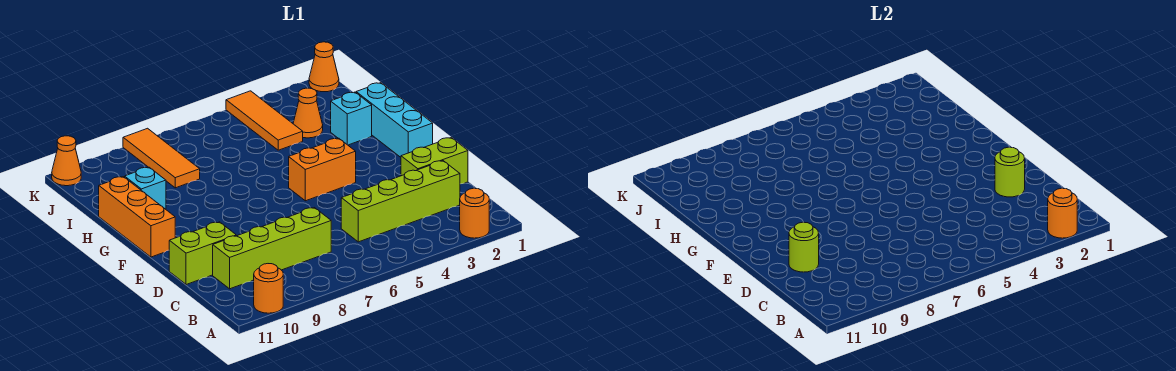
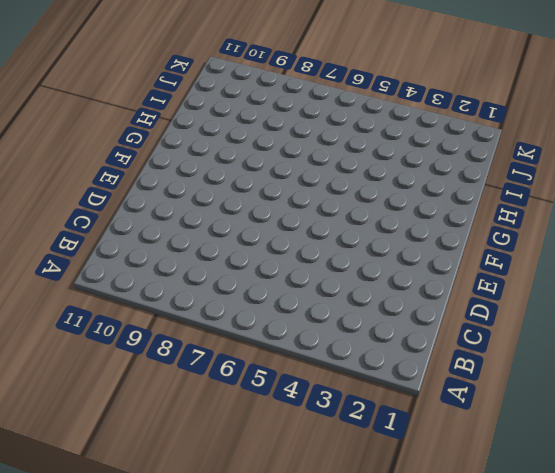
none -> orange round brick A2 level 1
none -> orange round brick A10 level 1
none -> lime brick C2:C5 level 1

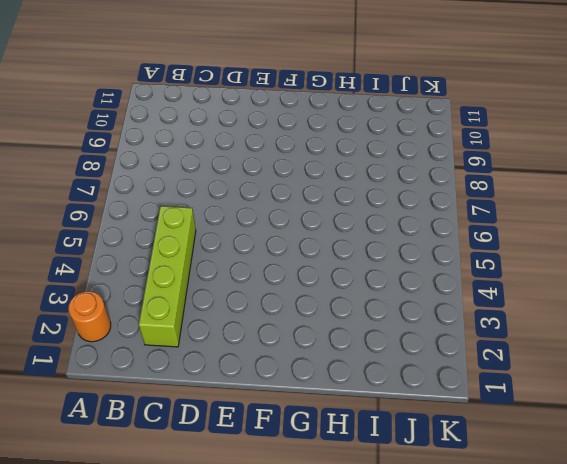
none -> orange round brick A10 level 1
none -> lime brick C7:C10 level 1
none -> lime brick D1:D2 level 1

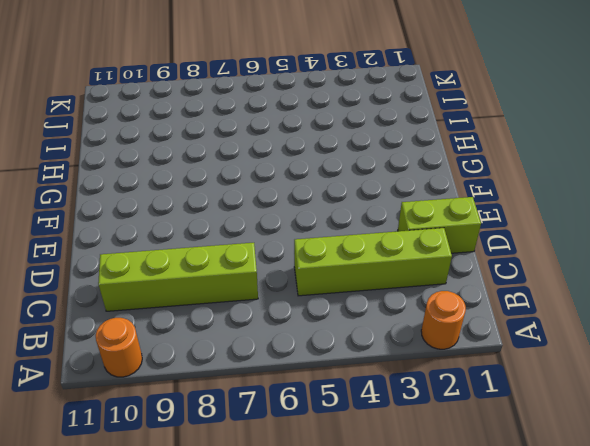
none -> lime brick D10:D11 level 1
none -> cyan brick F1:H1 level 1
none -> orange brick F4:F5 level 1

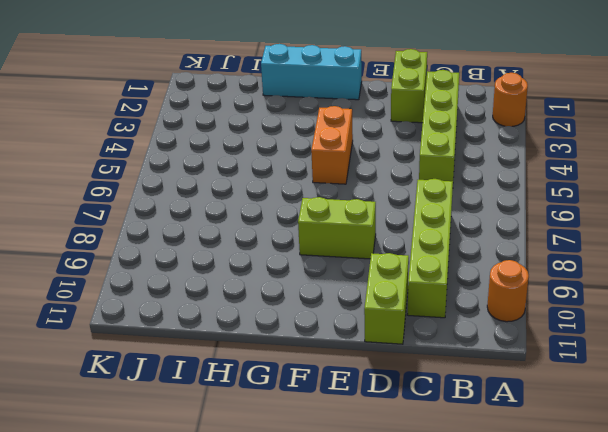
lime brick E8:F8 level 1 -> none
none -> orange brick F11:H11 level 1
none -> cyan brick H2 level 1
none -> cyan brick H10 level 1

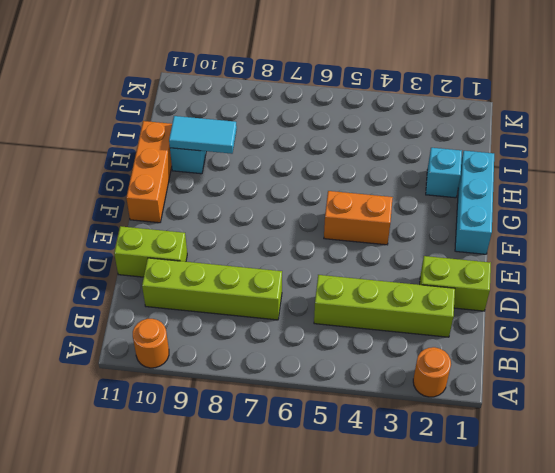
cyan tile H9:H10 level 2 -> none
none -> orange cone I3 level 1
none -> orange tile I4:K4 level 1
none -> orange tile I8:K8 level 1

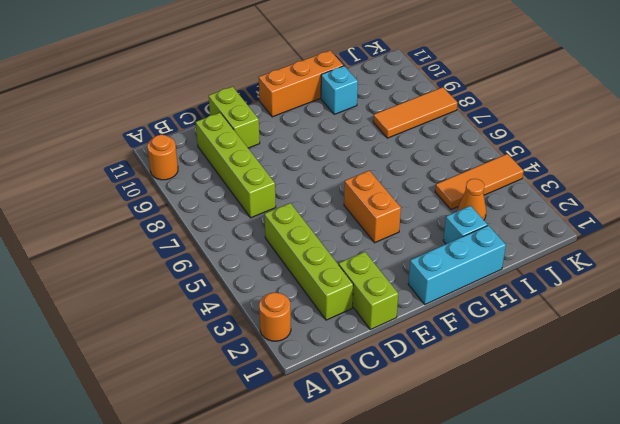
none -> orange cone K1 level 1
none -> orange cone K11 level 1
none -> orange round brick A2 level 2

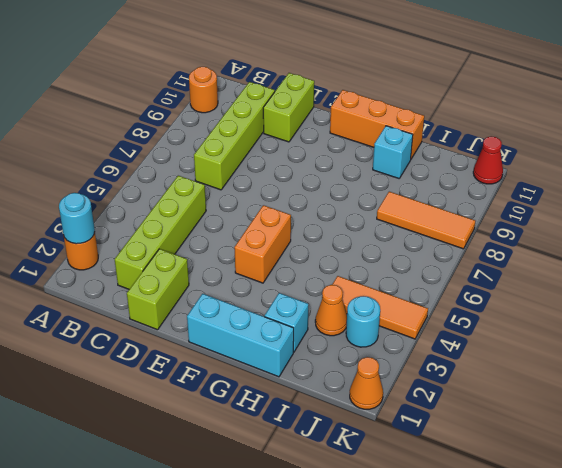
cyan round brick A2 level 2 -> orange round brick A2 level 2
cyan round brick J3 level 1 -> none
red cone K11 level 1 -> orange cone K11 level 1
none -> lime round brick D2 level 2
none -> lime round brick D10 level 2

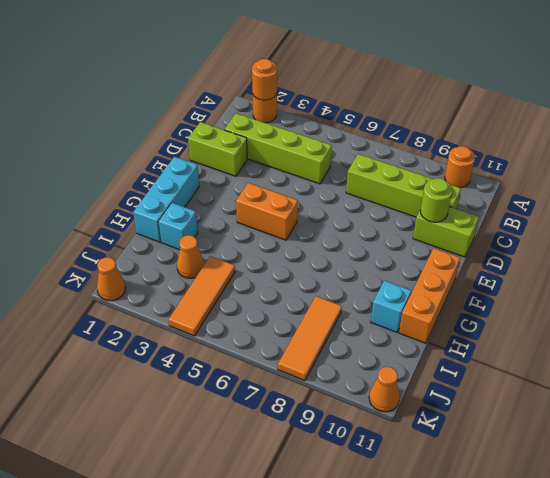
none -> lime round brick D2 level 2

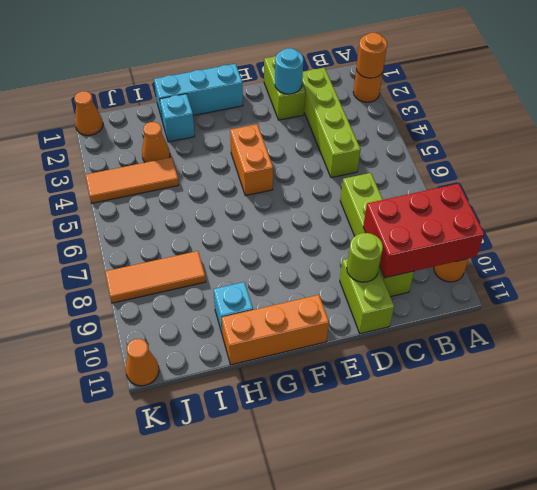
red brick A9:C10 level 2 -> none
cyan round brick D2 level 2 -> lime round brick D2 level 2

